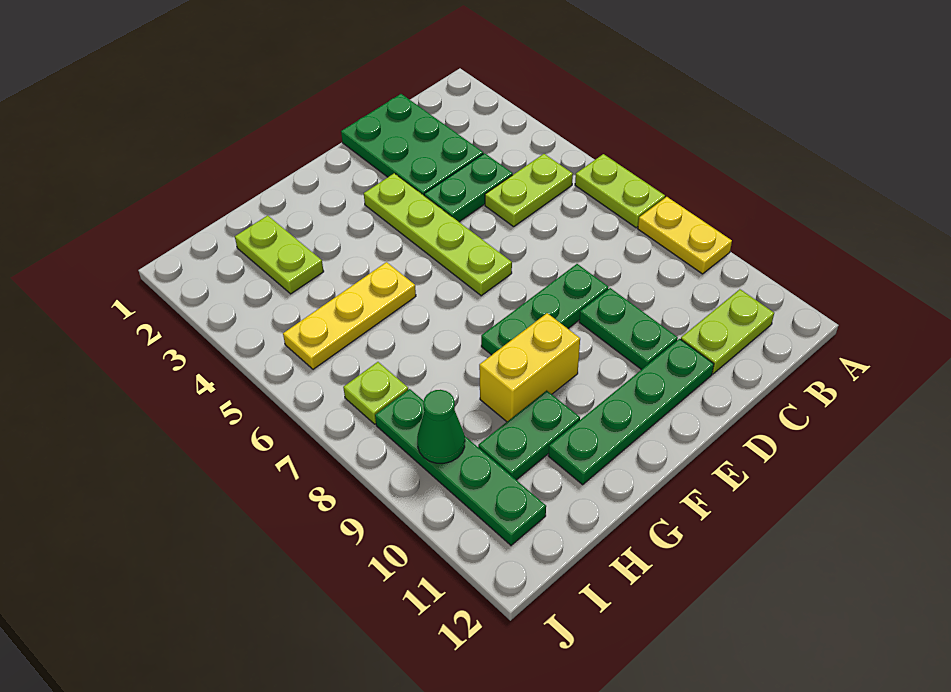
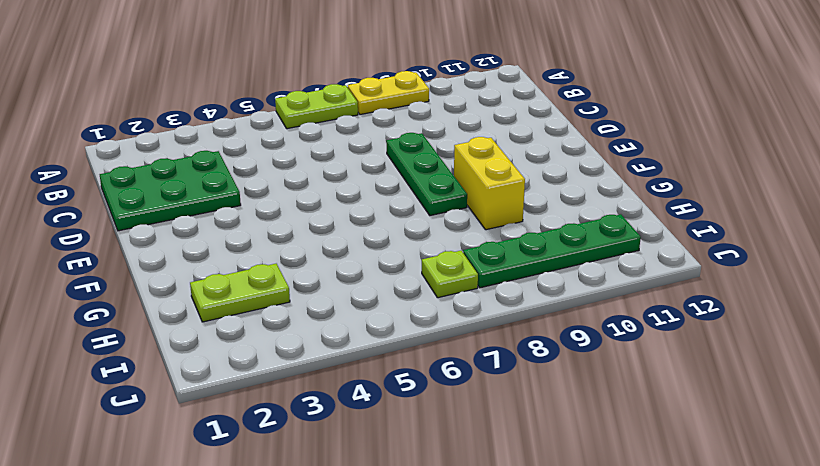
none -> lime plate B5:C5 level 1
none -> lime plate B11:C11 level 1
none -> green plate C4:D4 level 1

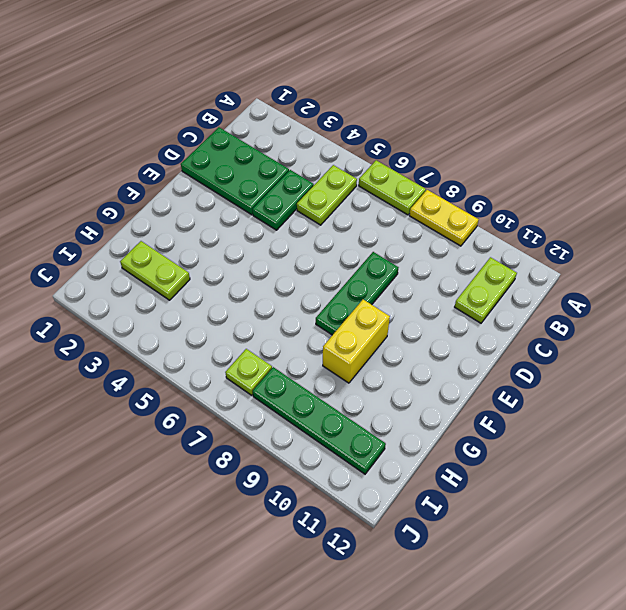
none -> green plate D9:D10 level 1
none -> green plate D11:G11 level 1
none -> lime plate E3:E6 level 1

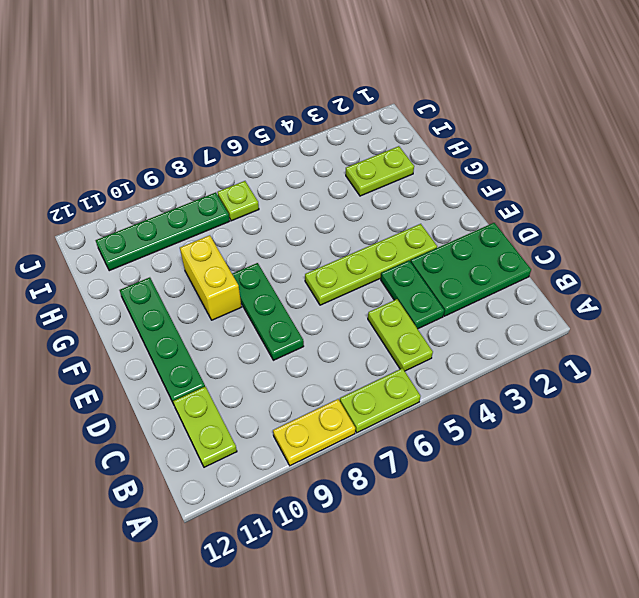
none -> green plate D9:D10 level 1
none -> yellow plate G5:I5 level 1
none -> green plate G10:H10 level 1

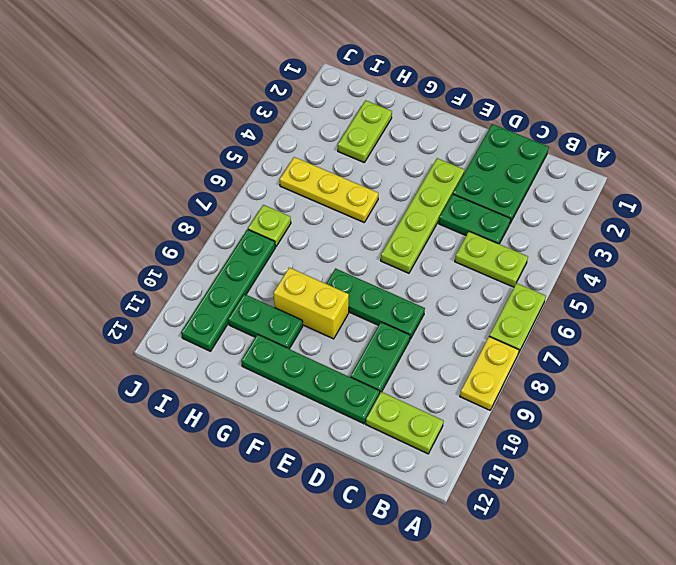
none -> green cone I9 level 2

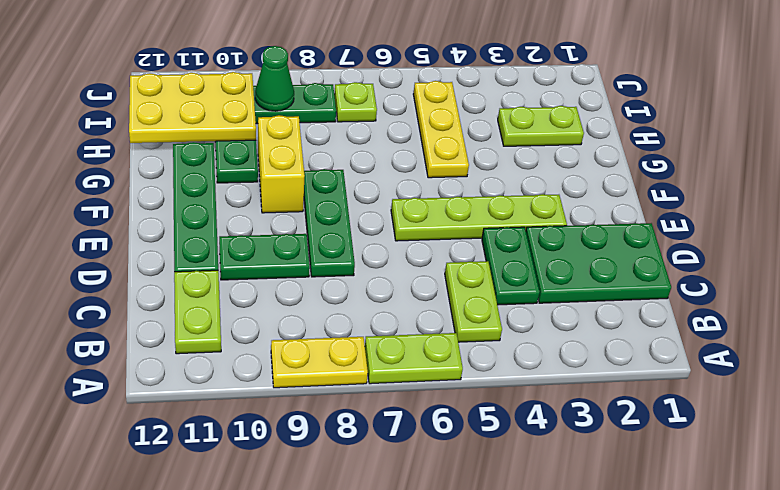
yellow plate H10:I12 level 2 -> none

